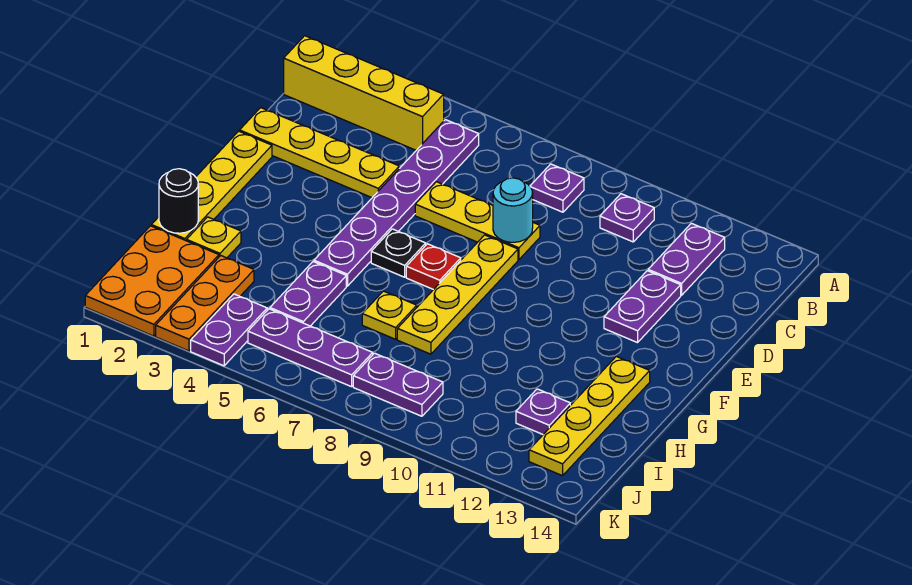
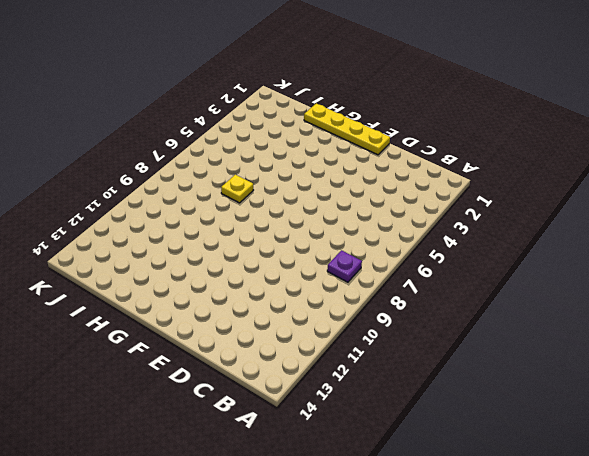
none -> yellow brick B1:B4 level 1
none -> purple plate B5:G5 level 1
none -> purple plate B10 level 1

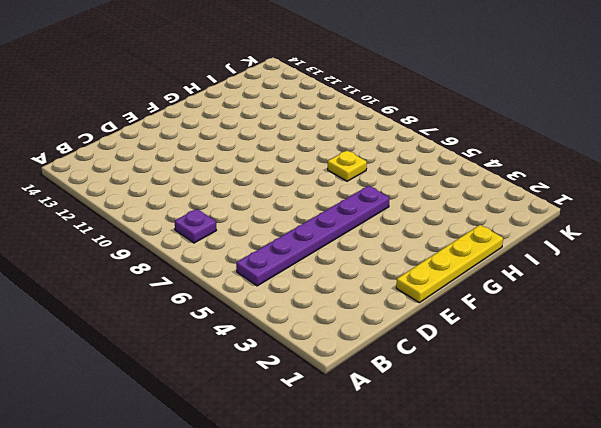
none -> yellow brick B1:B4 level 1
none -> purple plate B10 level 1
none -> purple plate B12:C12 level 1

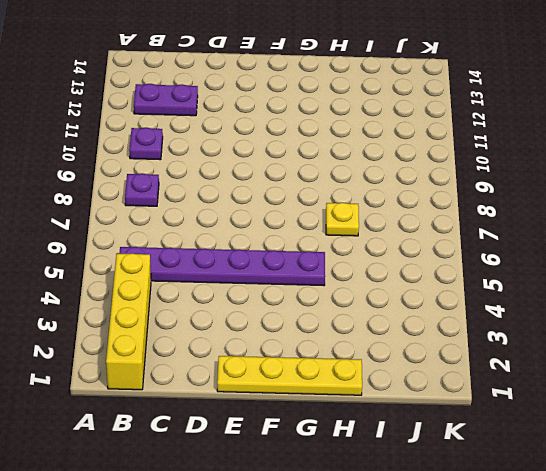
none -> yellow plate D1:D4 level 1
none -> yellow plate D6:D8 level 1
none -> purple plate D12:E12 level 1

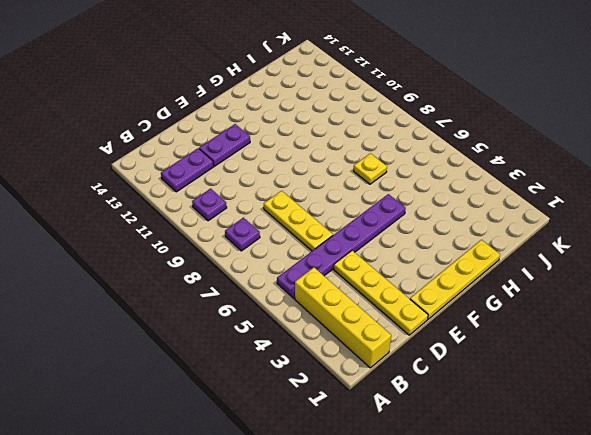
none -> yellow plate E8:H8 level 1
none -> black plate F6 level 1
none -> red plate F7 level 1

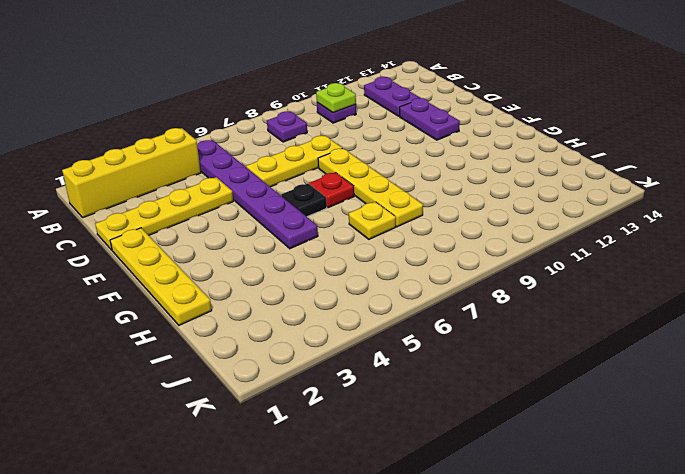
lime plate B10 level 2 -> none
none -> yellow plate G13:J13 level 1
none -> yellow plate H2 level 1
none -> purple plate H5:I5 level 1

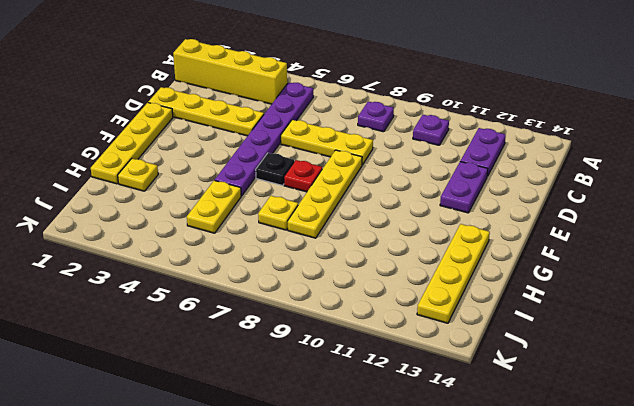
yellow plate H5:I5 level 1 -> purple plate H5:I5 level 1
none -> orange plate I1:K2 level 1
none -> orange plate I3:K3 level 1
none -> purple plate I12 level 1

